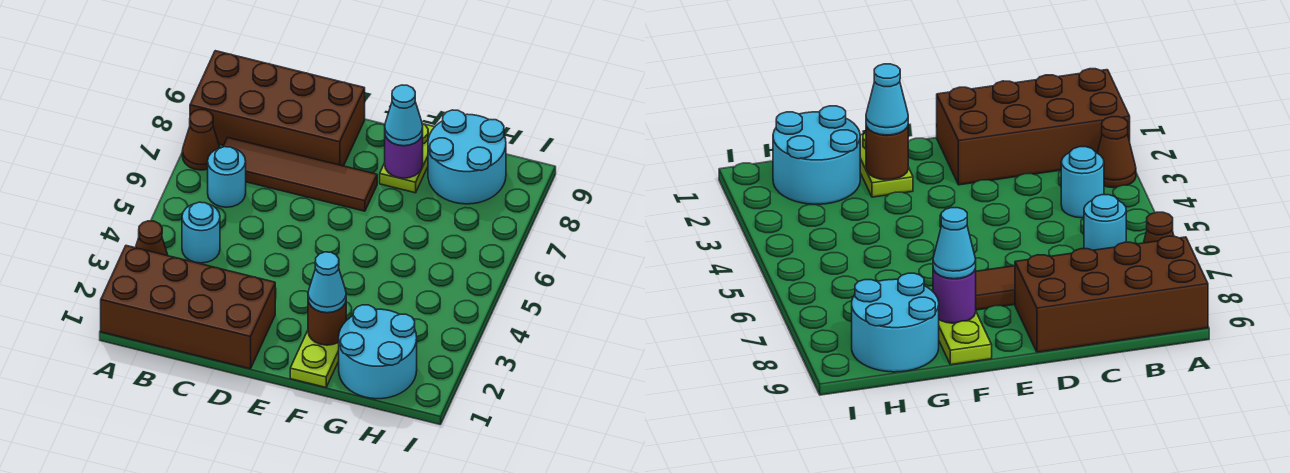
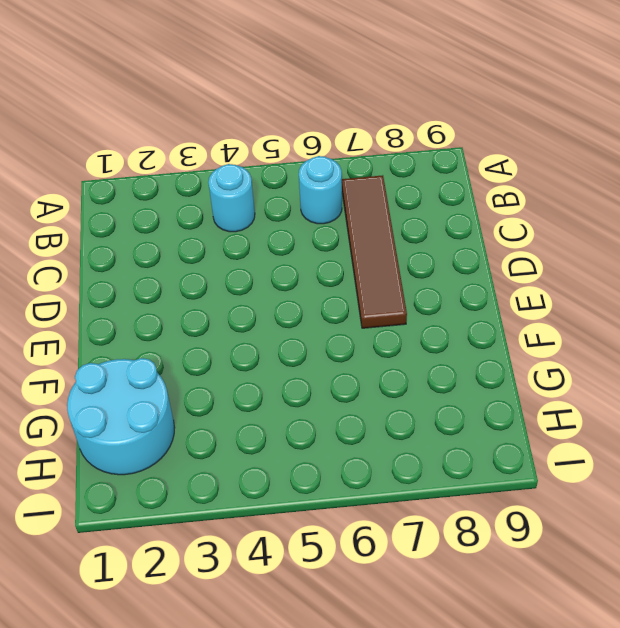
none -> brown brick A1:D2 level 1
none -> brown cone A3 level 1
none -> brown cone A7 level 1

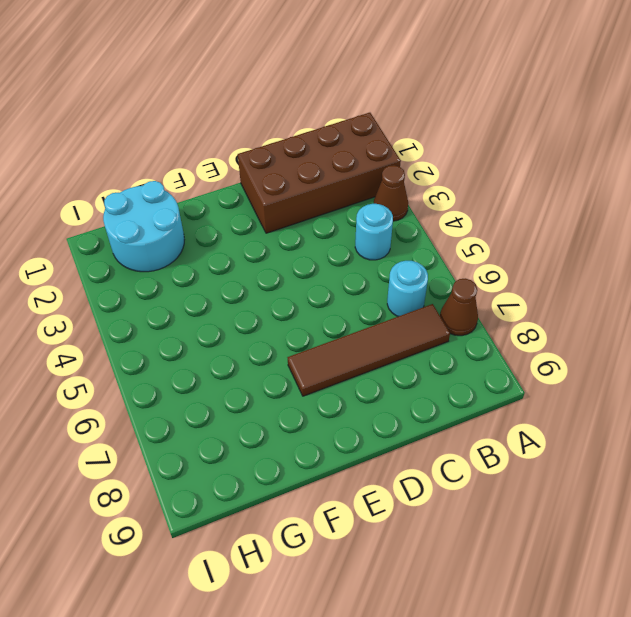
none -> brown brick A8:D9 level 1
none -> lime plate F1:F2 level 1
none -> lime plate F8:F9 level 1

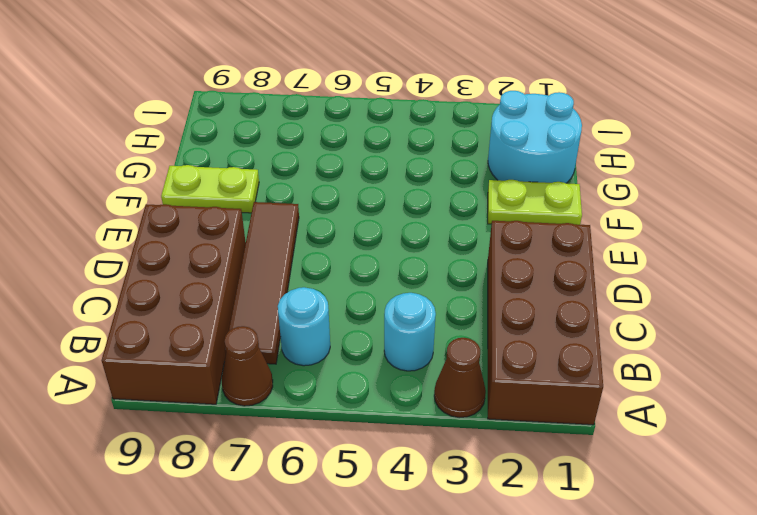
none -> cyan round brick G8:H9 level 1
none -> brown round brick F2 level 2
none -> purple round brick F8 level 2

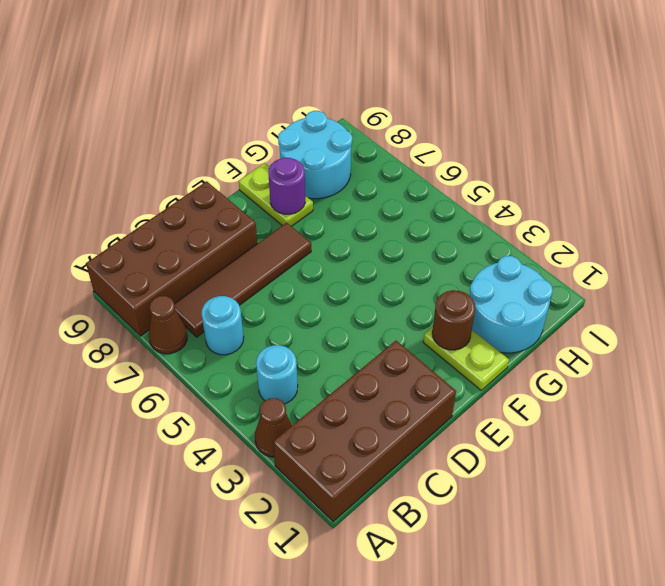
none -> cyan cone F2 level 3
none -> cyan cone F8 level 3

